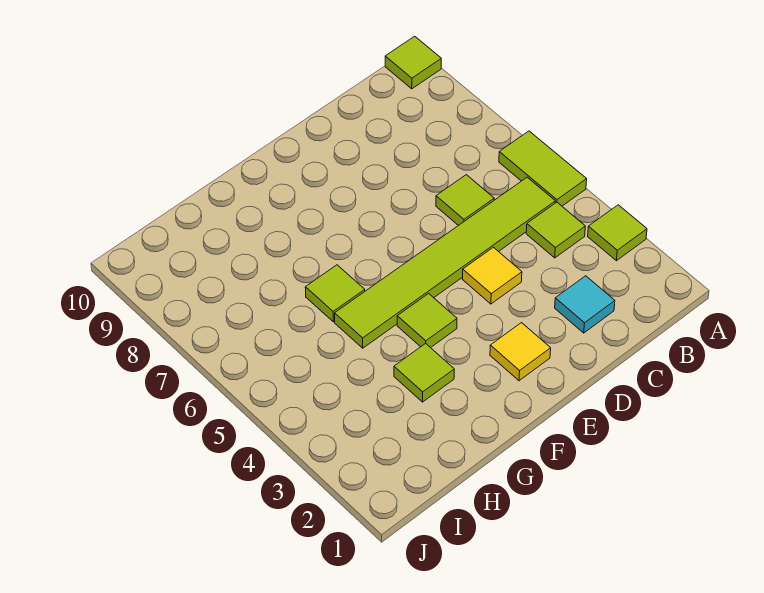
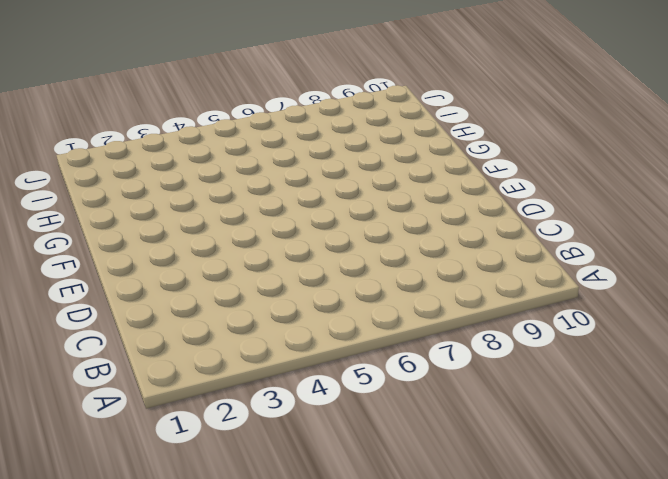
none -> lime tile A3 level 1
none -> lime tile A5:A6 level 1
none -> lime tile A10 level 1

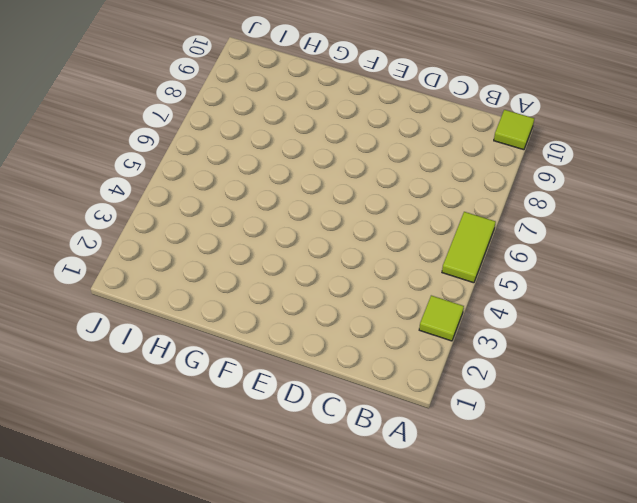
none -> lime tile B4 level 1
none -> lime tile B5:G5 level 1
none -> cyan tile C2 level 1

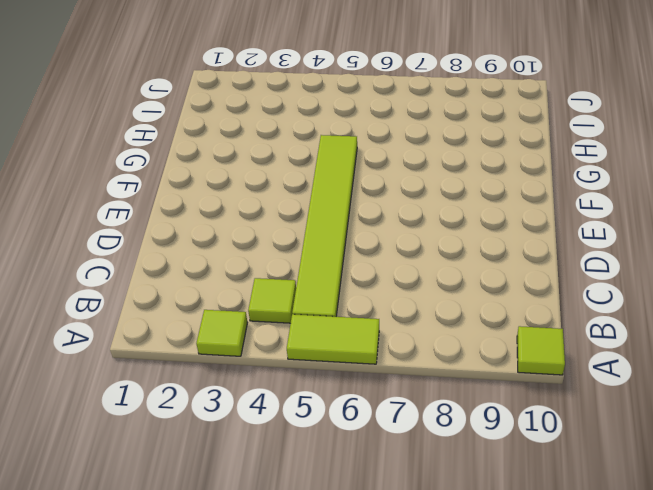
none -> cyan tile C2 level 1
none -> lime tile C6 level 1
none -> yellow tile D4 level 1

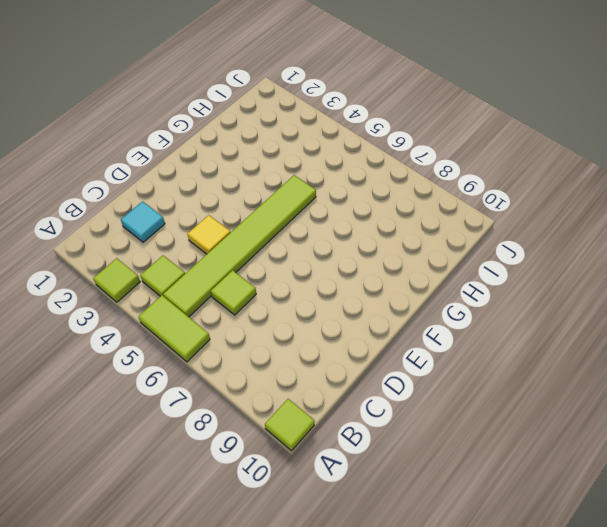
none -> yellow tile E2 level 1
none -> lime tile F4 level 1
none -> lime tile G3 level 1

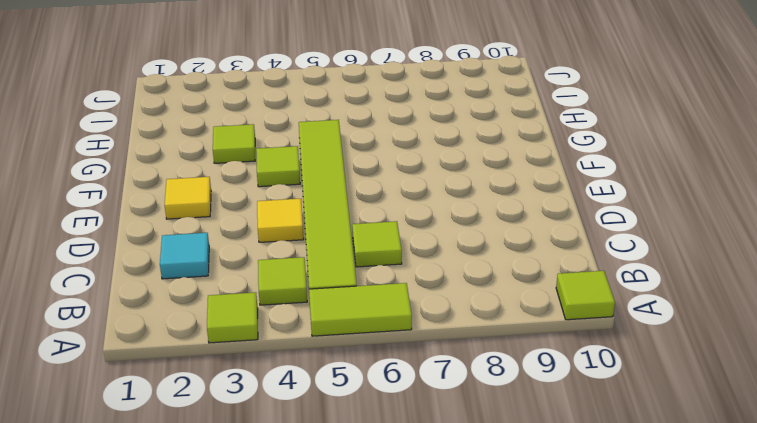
none -> lime tile G6 level 1

